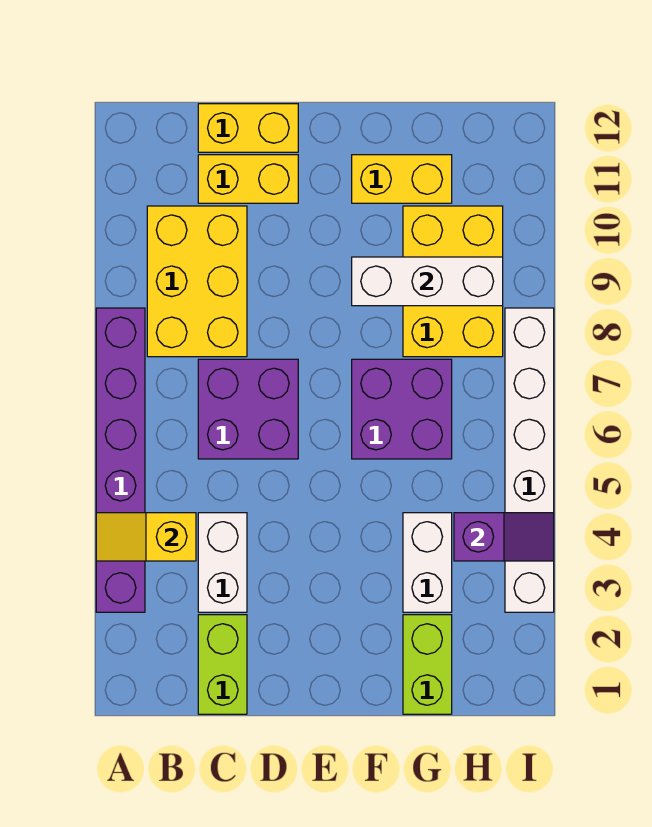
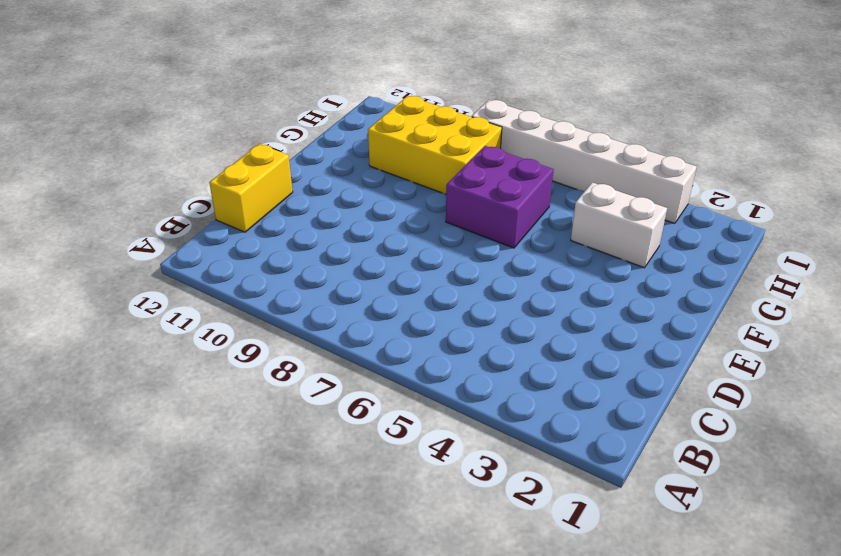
none -> purple brick A3:A8 level 1
none -> yellow brick B8:C10 level 1
none -> lime brick C1:C2 level 1

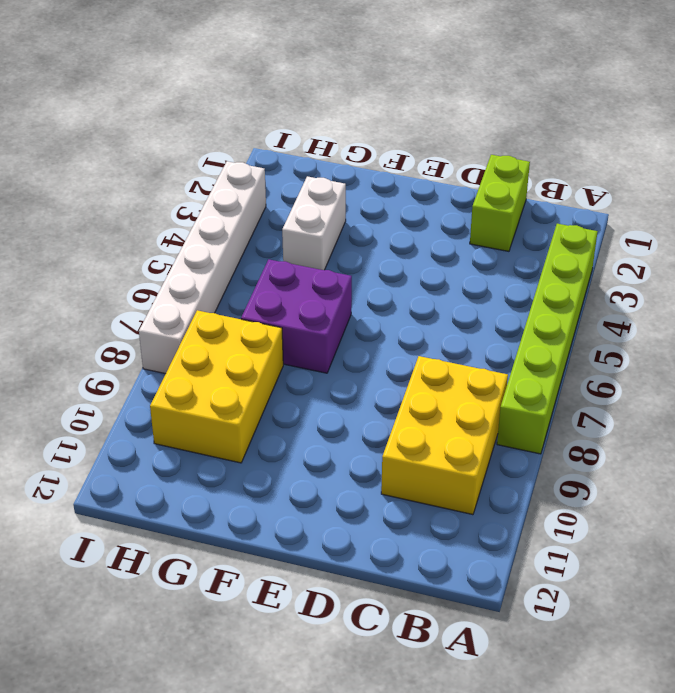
lime brick A3:A8 level 1 -> purple brick A3:A8 level 1
none -> white brick C3:C4 level 1
none -> purple brick C6:D7 level 1
none -> yellow brick C11:D11 level 1

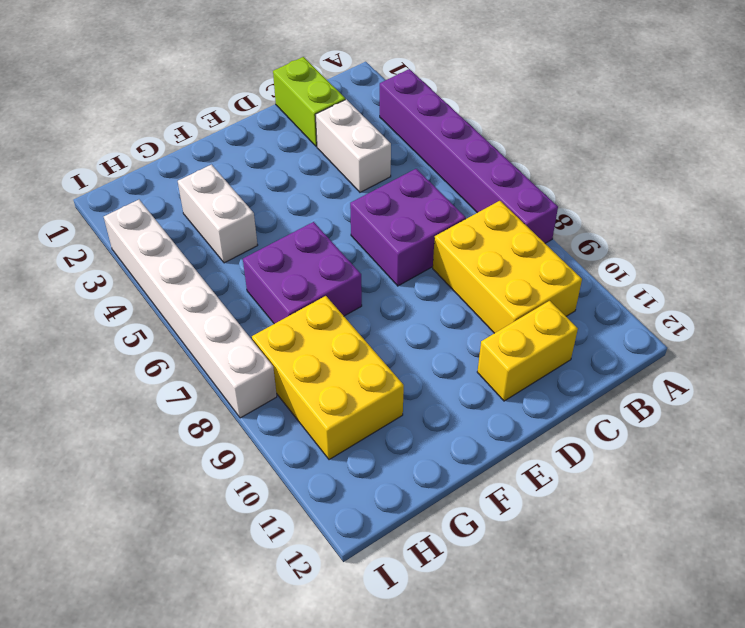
none -> yellow brick C12:D12 level 1
none -> yellow brick F11:G11 level 1
none -> lime brick G1:G2 level 1

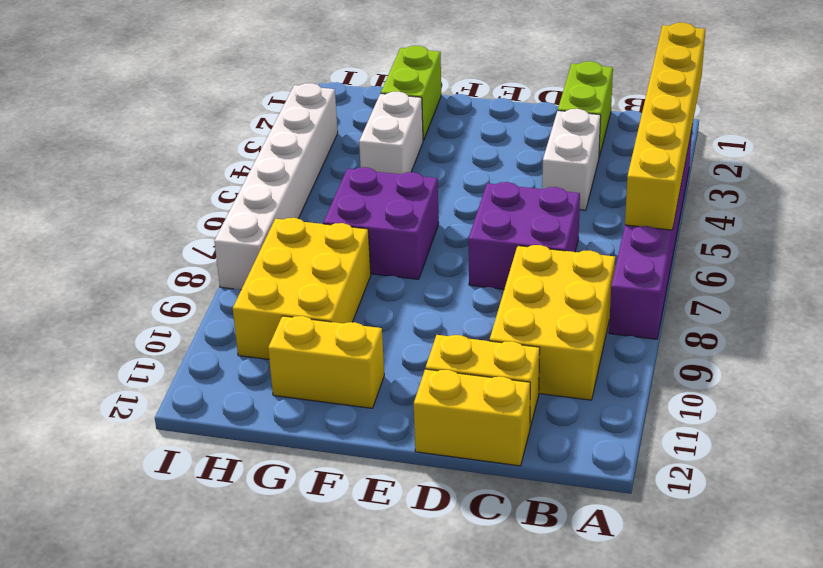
yellow brick A1:A6 level 2 -> yellow slope A4:B4 level 2 top B
none -> white brick F9:H9 level 2
none -> purple slope H4:I4 level 2 top H

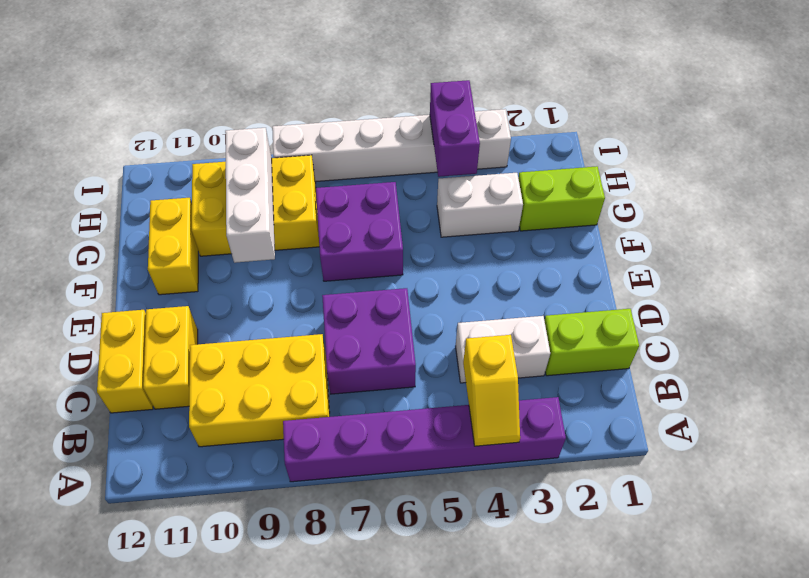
purple brick H4:I4 level 2 -> purple slope H4:I4 level 2 top H

